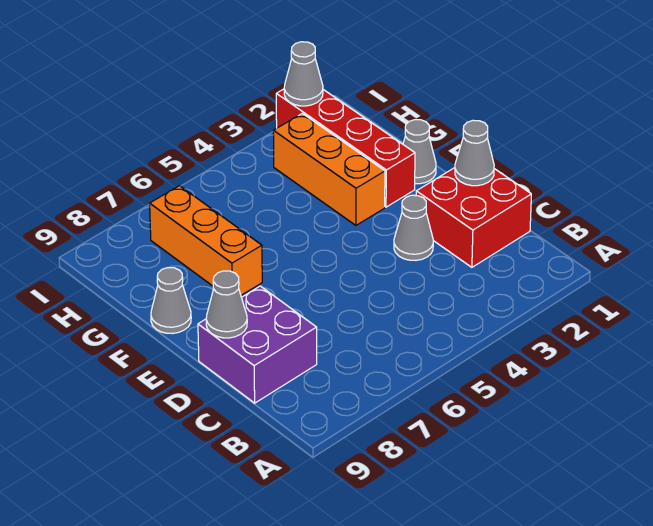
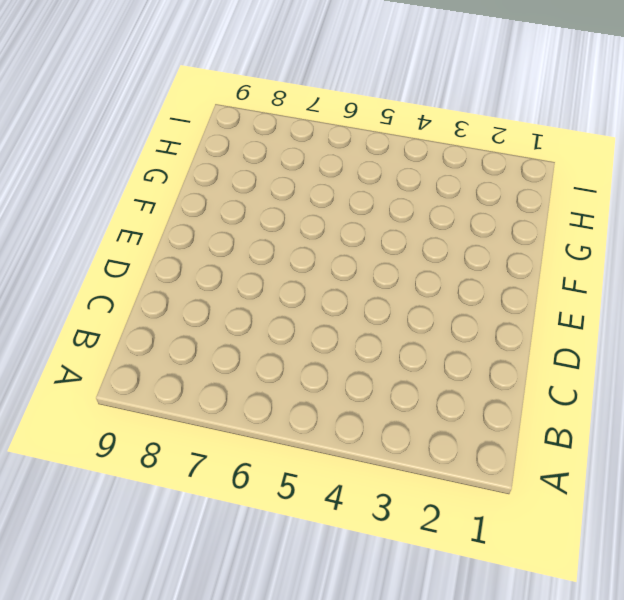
none -> red brick C1:D2 level 1
none -> purple brick C8:D9 level 1

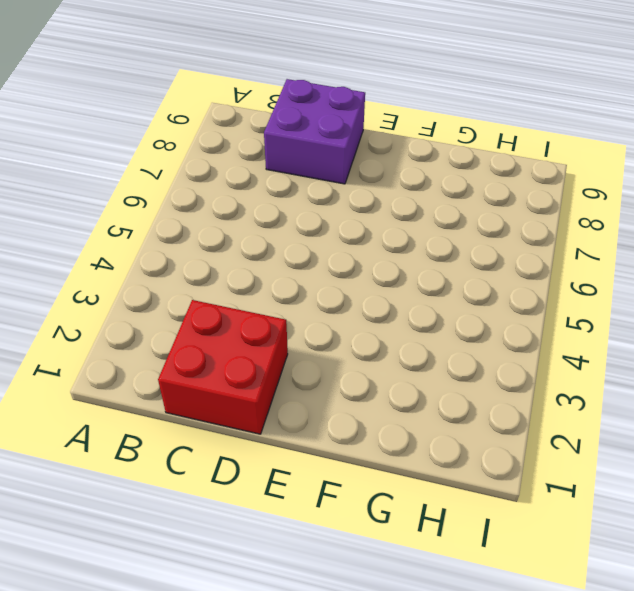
none -> grey cone D3 level 1
none -> grey cone F1 level 1

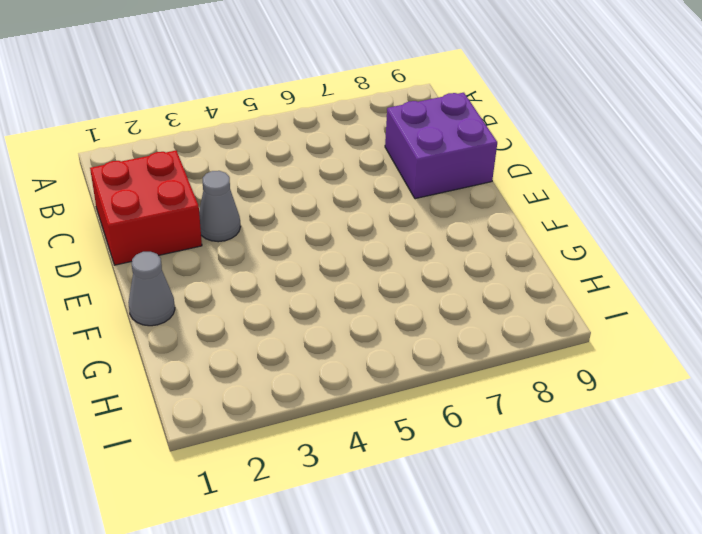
none -> red brick F2:I2 level 1
none -> orange brick F3:H3 level 1

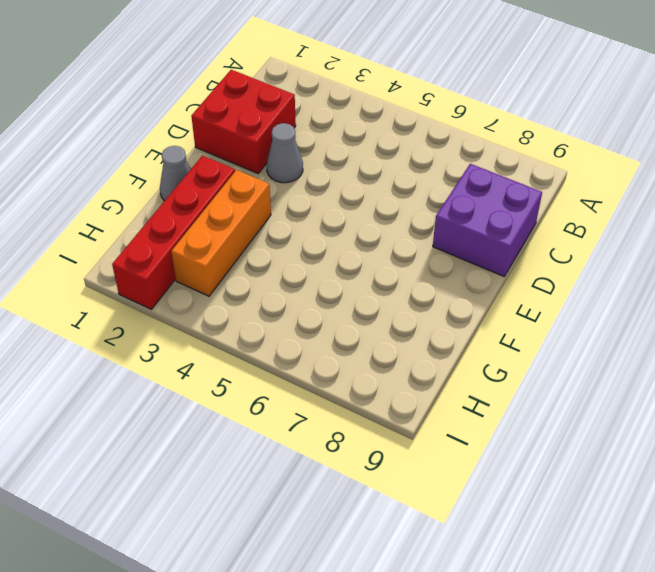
none -> orange brick F7:H7 level 1
none -> grey cone F9 level 1

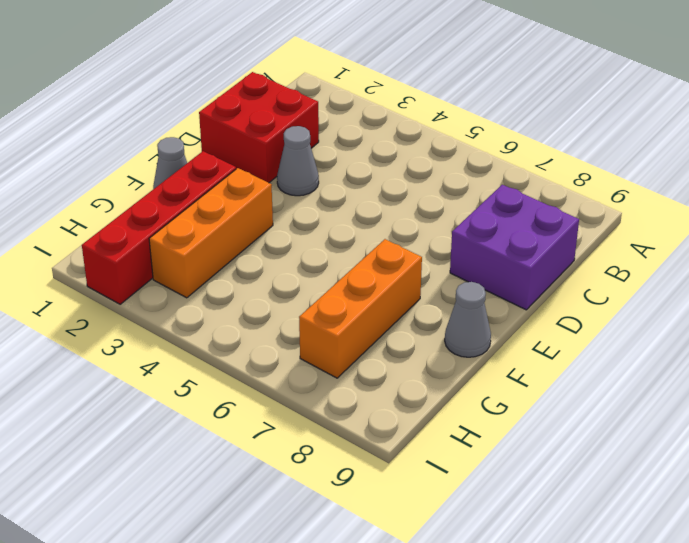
none -> grey cone D1 level 2
none -> grey cone D9 level 2

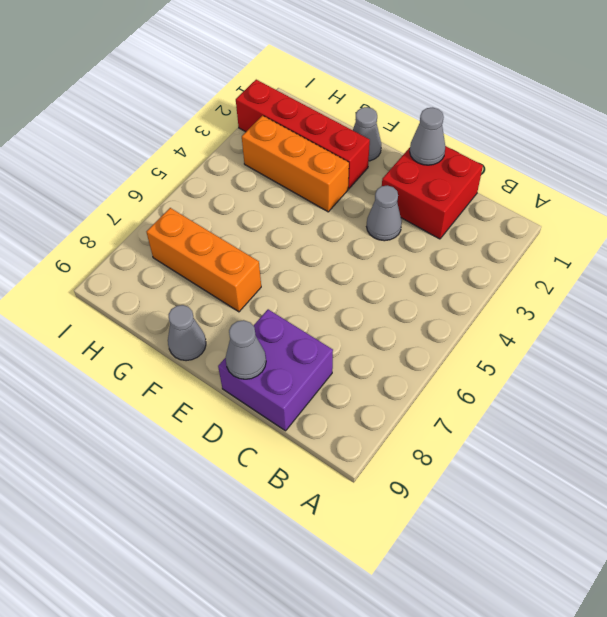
none -> grey cone I2 level 2

